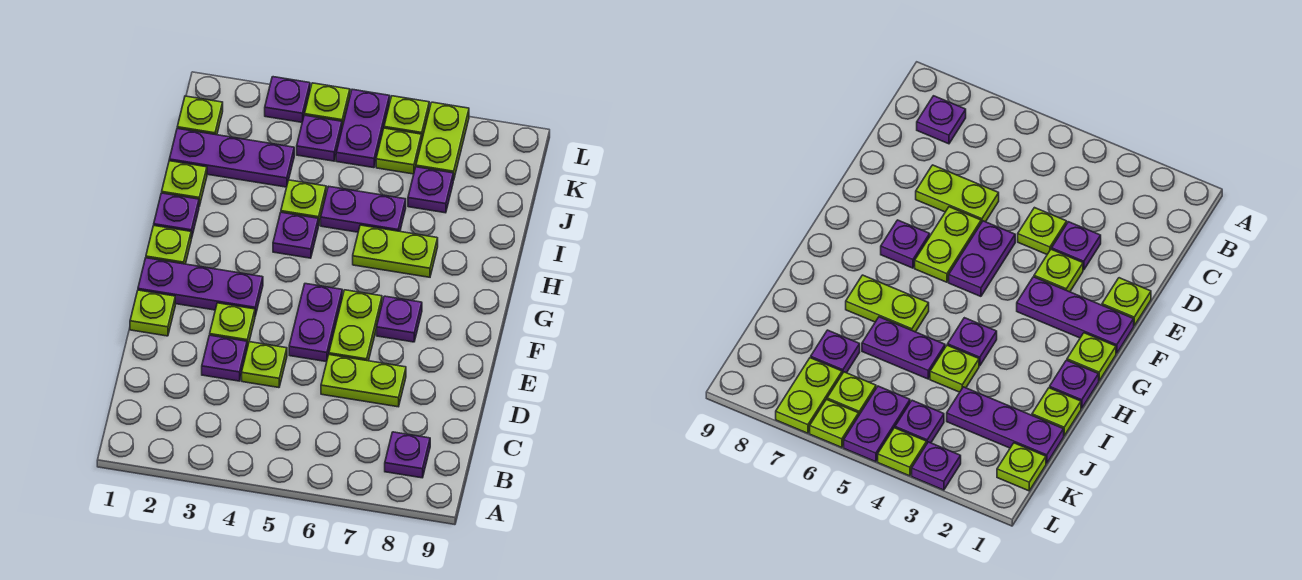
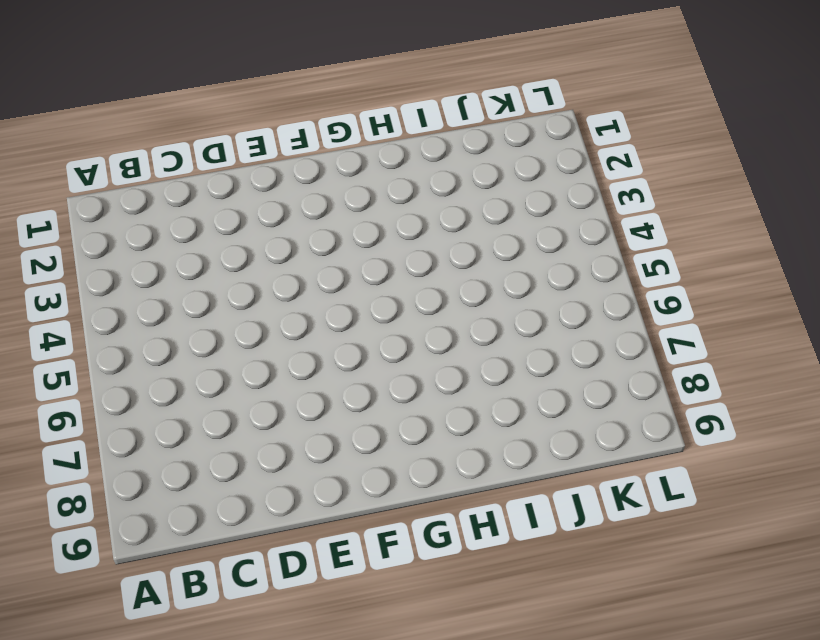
none -> purple plate B8 level 1
none -> purple plate D3 level 1
none -> lime plate D4 level 1

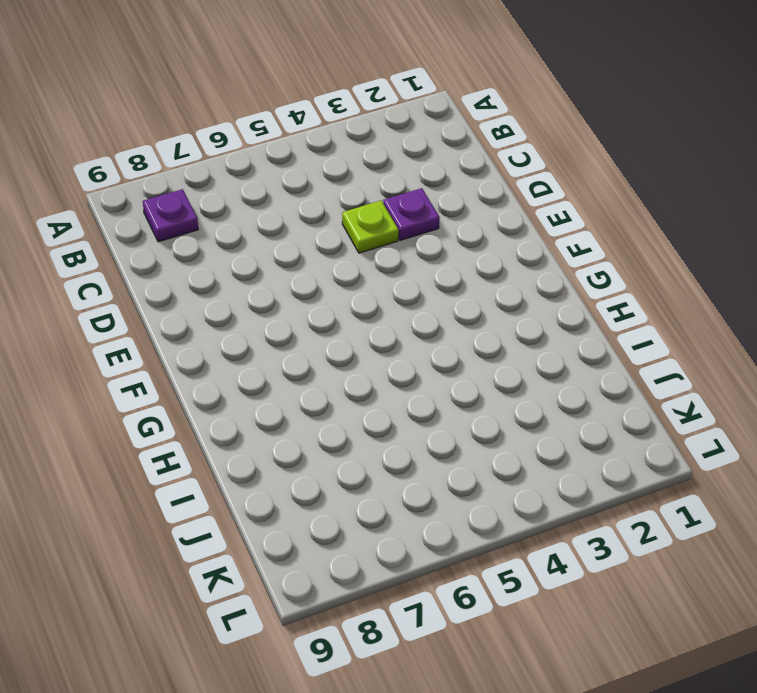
none -> lime plate D6:D7 level 1
none -> lime plate E1 level 1
none -> lime plate E3 level 1

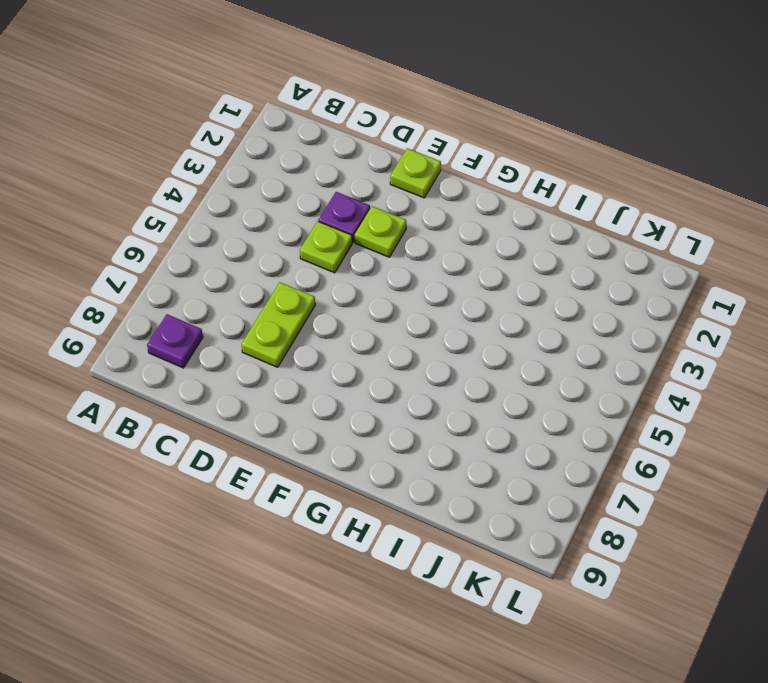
none -> purple plate E5:F5 level 1
none -> lime plate E6:F6 level 1
none -> purple plate F1:F3 level 1

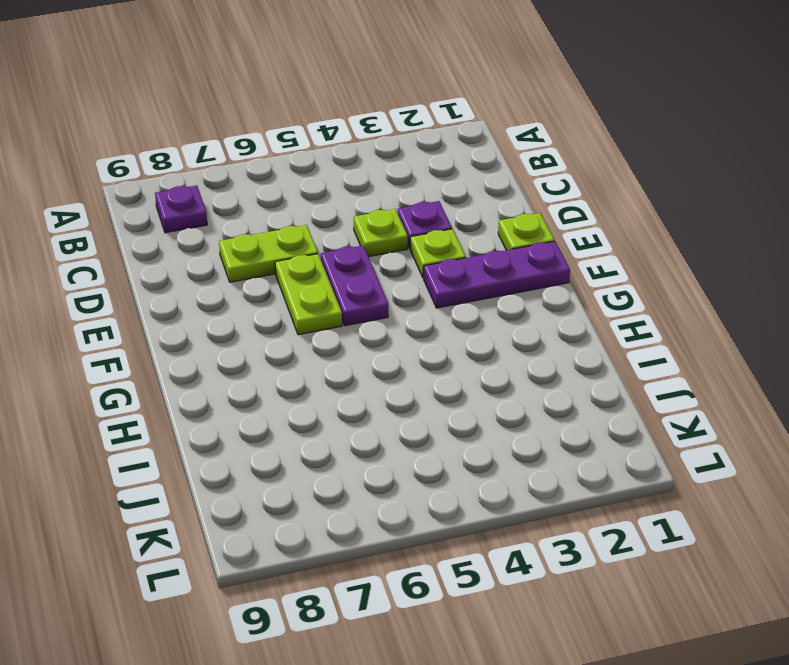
none -> purple plate F7 level 1
none -> lime plate G1 level 1
none -> purple plate H1 level 1

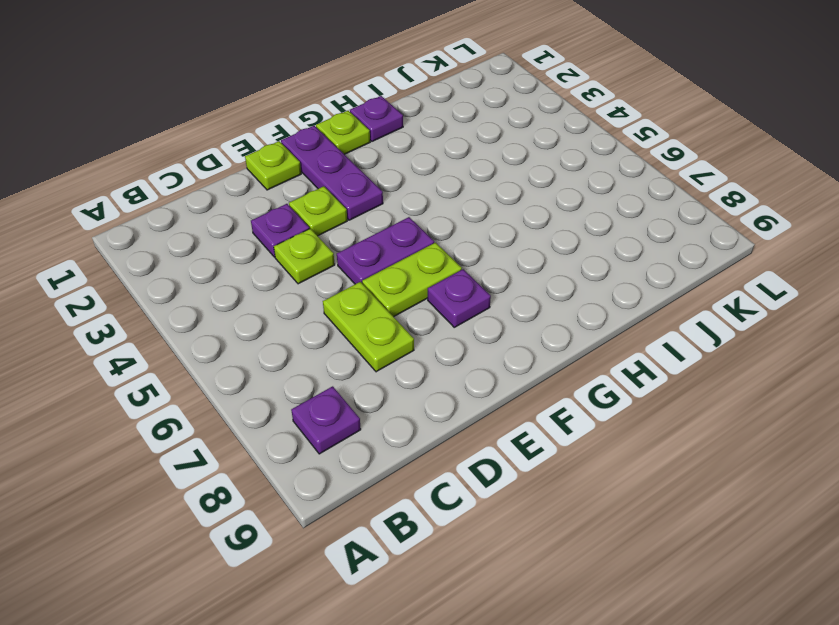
none -> purple plate H4 level 1
none -> lime plate H6:H7 level 1
none -> lime plate I1 level 1

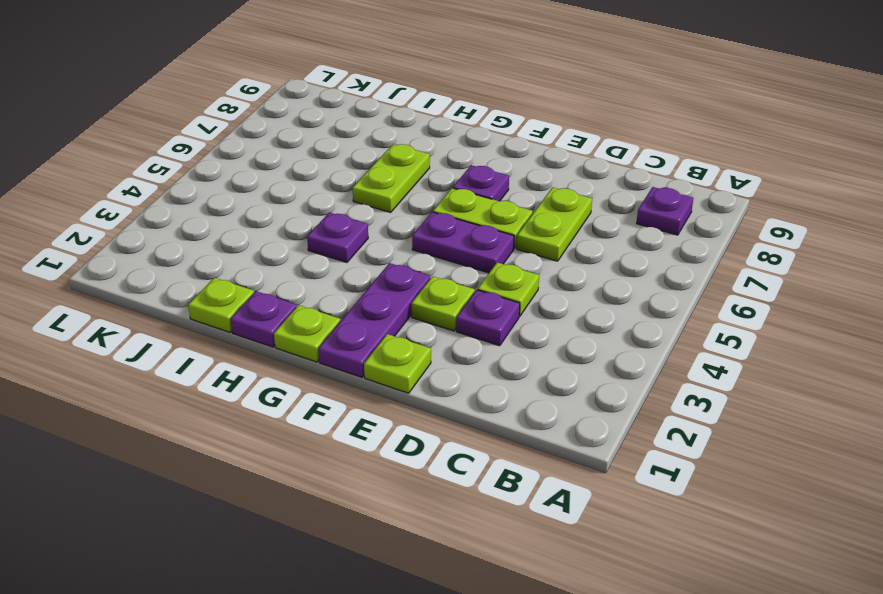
none -> lime plate I4 level 1
none -> purple plate I5:I6 level 1
none -> purple plate J1:J3 level 1

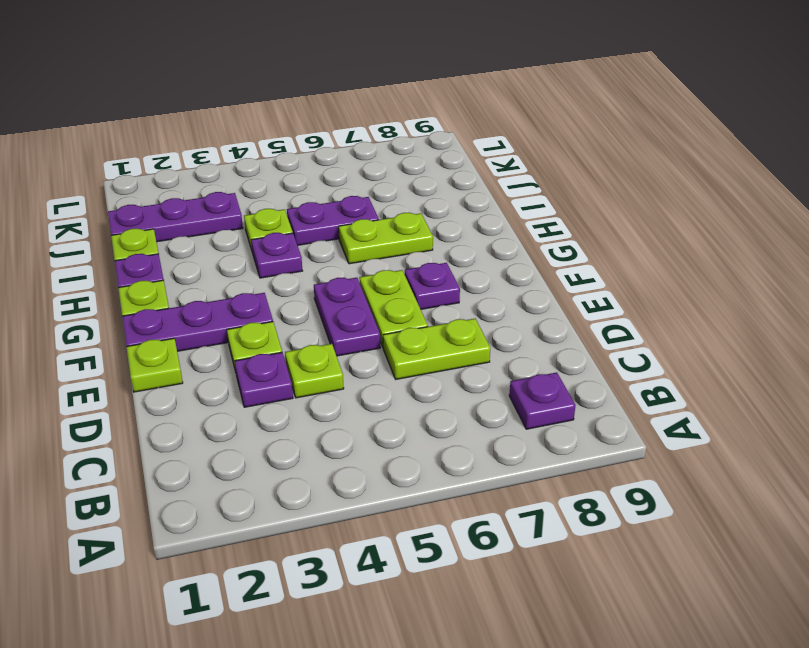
none -> purple plate J7 level 1
none -> lime plate K1 level 1
none -> purple plate K4 level 1

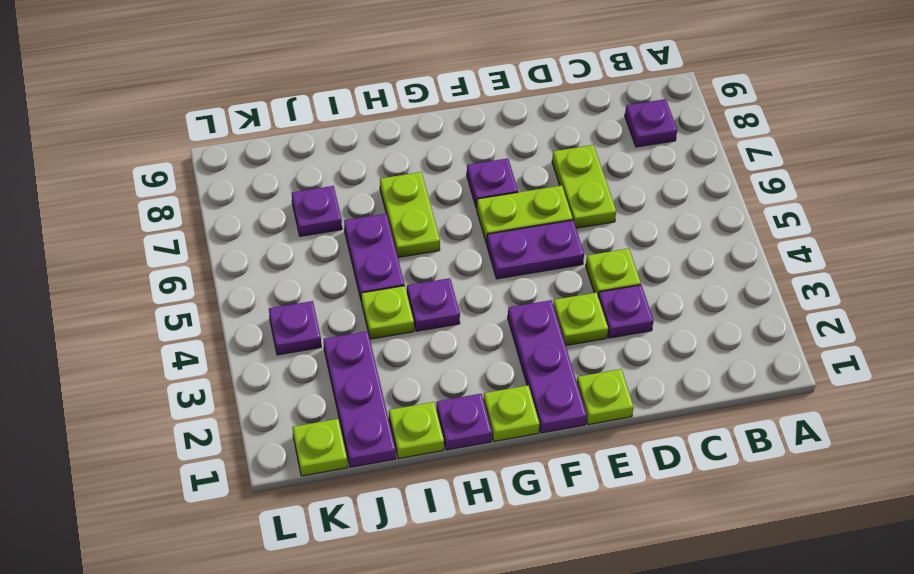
none -> purple plate K5:L5 level 1
none -> lime plate K6 level 1
none -> lime plate K7:L7 level 1

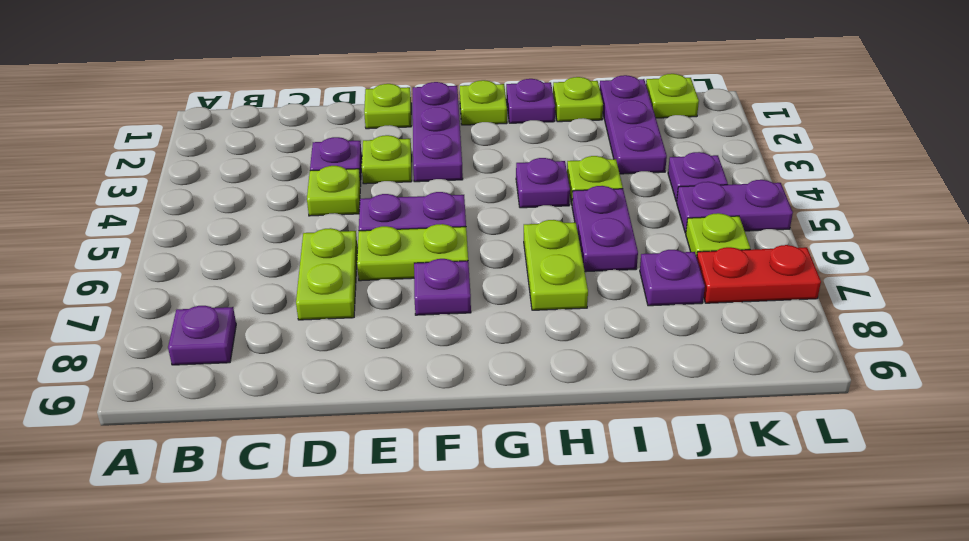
red plate K7:L7 level 1 -> lime plate K7:L7 level 1
none -> purple plate L3 level 1
none -> lime plate L4 level 1
none -> lime plate L6 level 1

